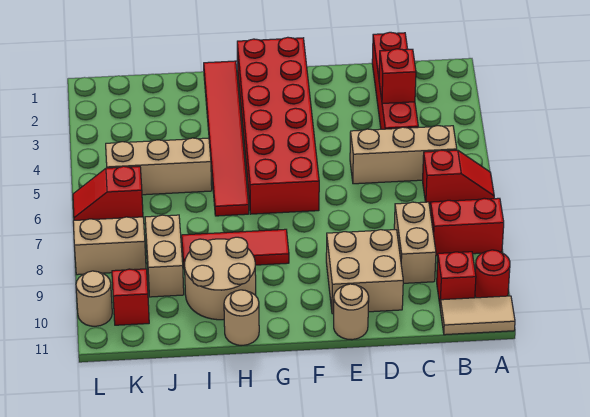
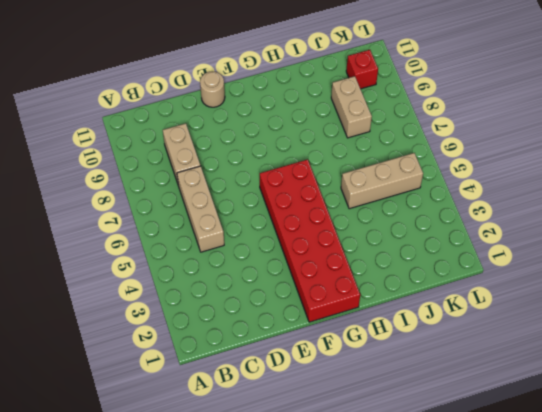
tan brick C5:C7 level 1 -> tan brick B5:D5 level 1
none -> red slope A6:B6 level 1 top B
none -> red brick A8:B8 level 1
none -> red round brick A10 level 1

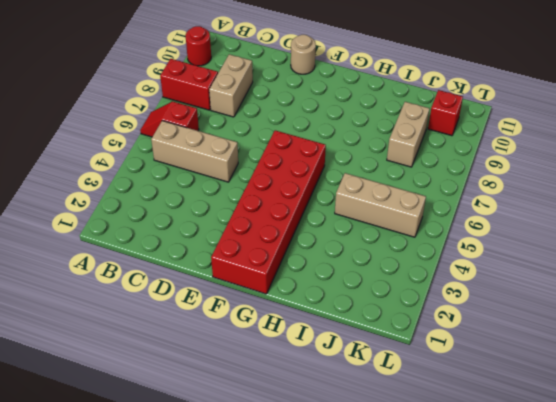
none -> tan tile A11:B11 level 1
none -> red brick B10 level 1
none -> red brick C1:C4 level 1

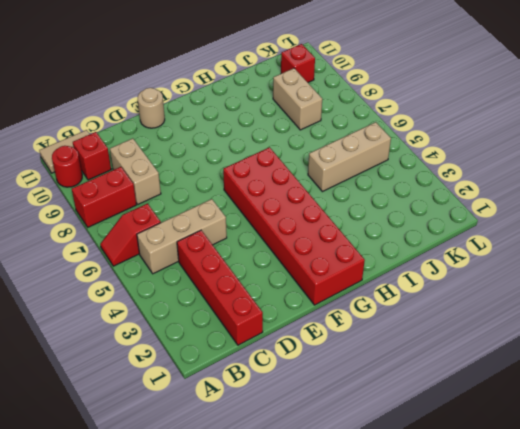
none -> tan brick D9:E10 level 1
none -> red tile G8:I8 level 1
none -> red tile H1:H6 level 1

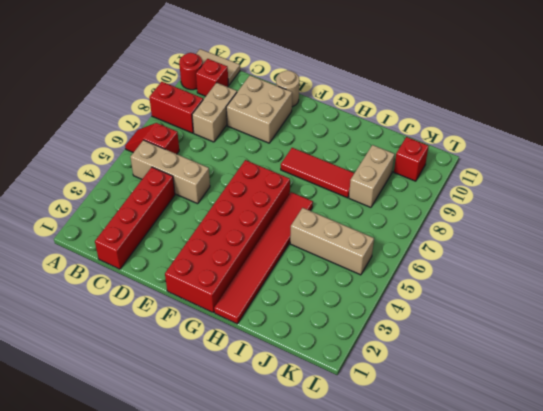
none -> tan round brick H9:I10 level 1
none -> tan round brick H11 level 1
none -> red slope K6:L6 level 1 top K

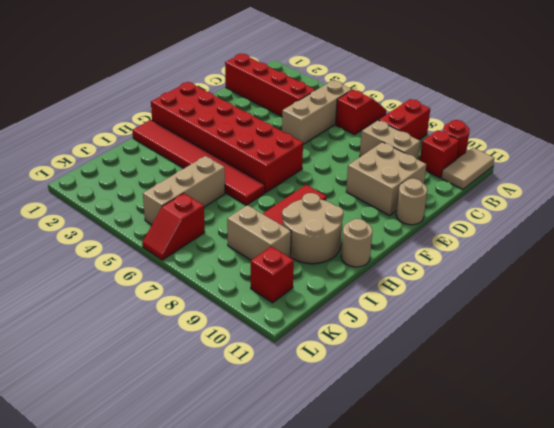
none -> tan brick K8:L8 level 1
none -> tan round brick L10 level 1
none -> red brick C3 level 2

